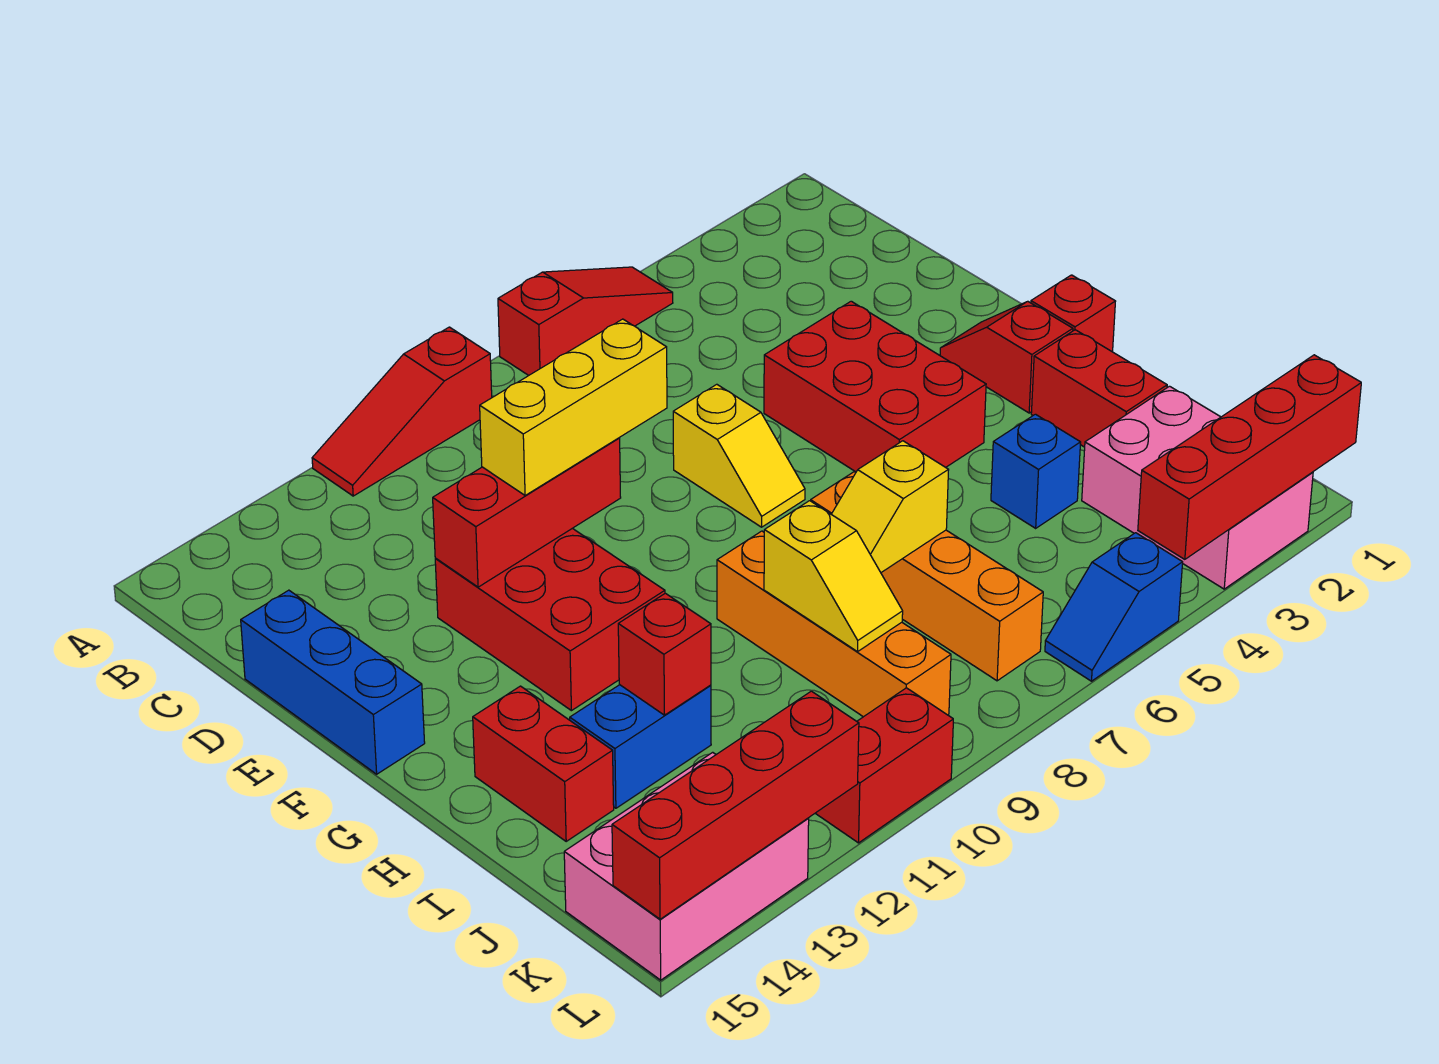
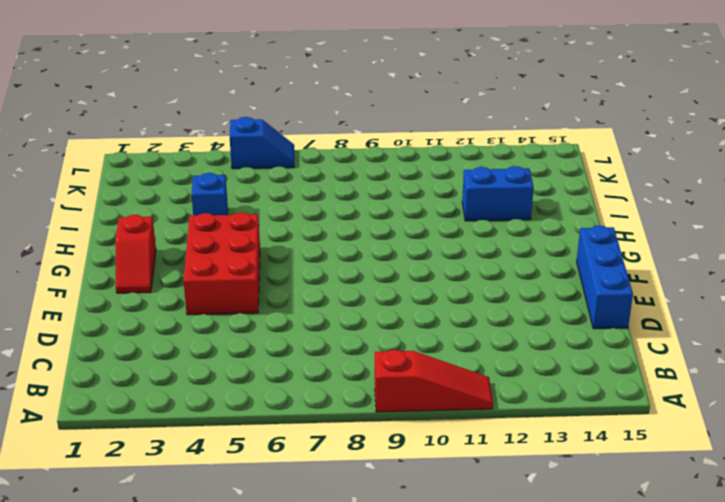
none -> red slope A5:A7 level 1 top 7
none -> yellow slope E7:F7 level 1 top E
none -> red brick E11:G12 level 1

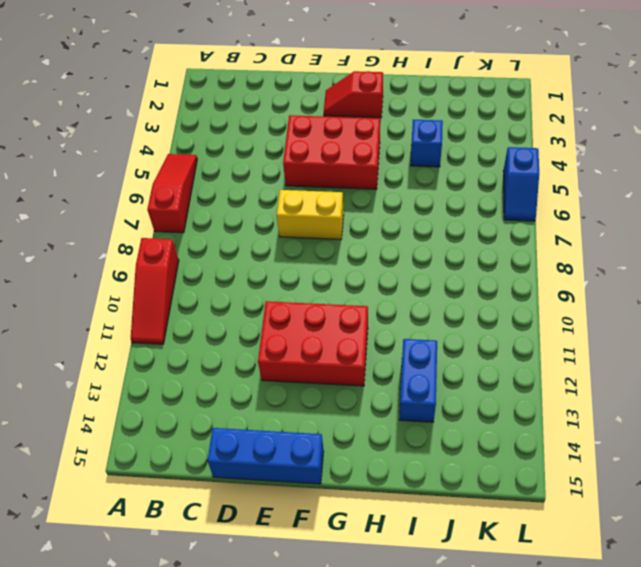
yellow brick E7:F7 level 1 -> yellow slope E7:F7 level 1 top E
none -> red brick G1 level 1
none -> red brick H2:I2 level 1
none -> orange brick H7:K7 level 1

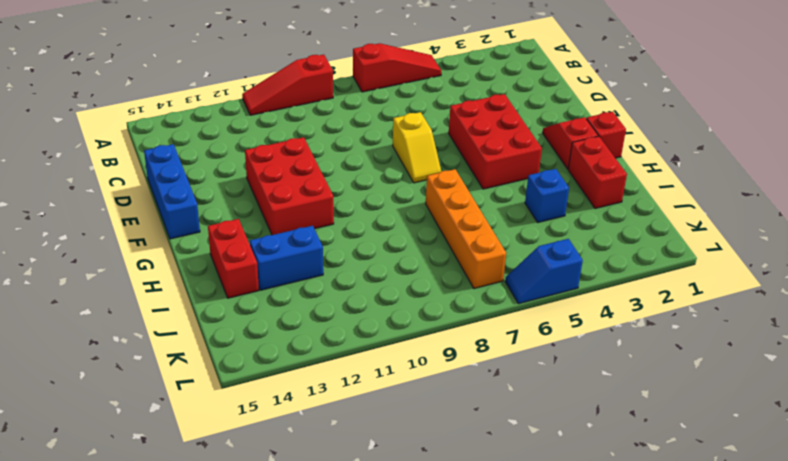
none -> orange brick H9:K9 level 1
none -> pink brick J2:L3 level 1
none -> pink brick K13:L15 level 1

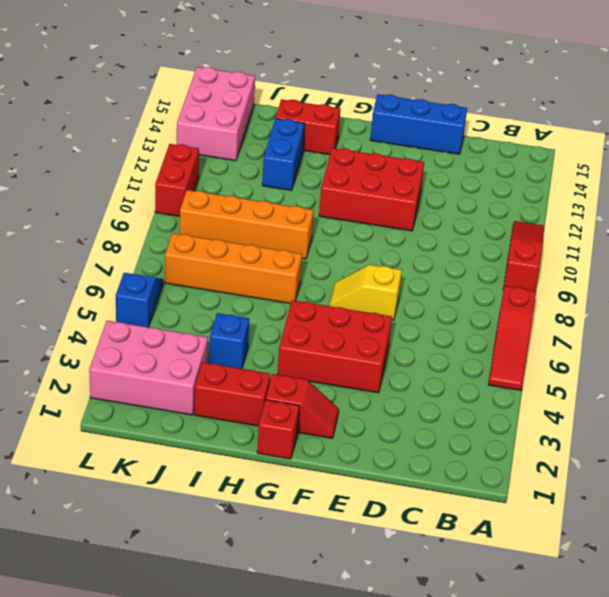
none -> red brick E10:E12 level 2
none -> yellow slope I7:I8 level 2 top 7
none -> yellow slope I9:J9 level 2 top I

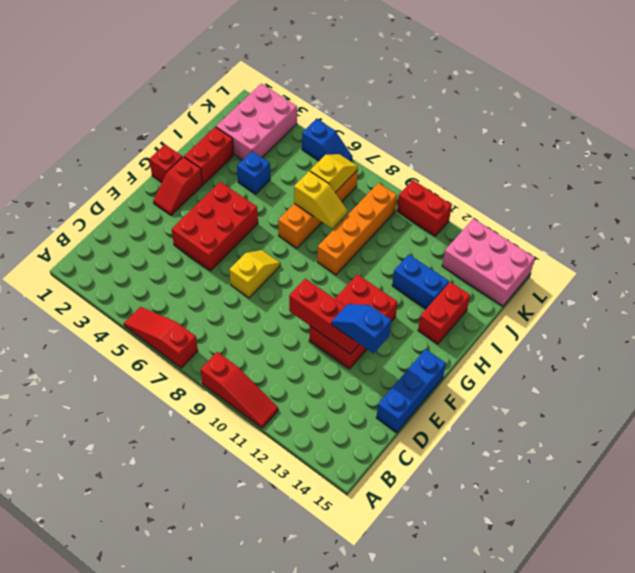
blue slope E12:E13 level 3 top 13 -> none
yellow slope J7:K7 level 2 top J -> yellow slope I9:J9 level 2 top I
none -> red brick I12 level 2
none -> red brick L1:L4 level 2
none -> red brick L12:L15 level 2

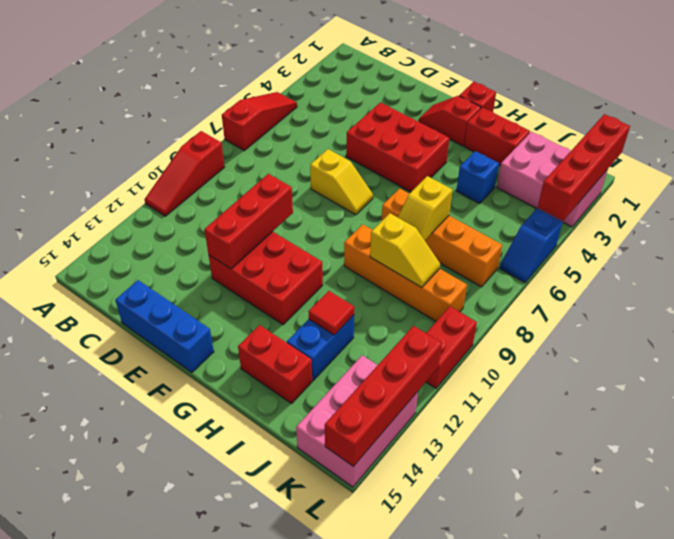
red tile I12 level 2 -> red brick I12 level 2
none -> yellow brick E9:E11 level 3

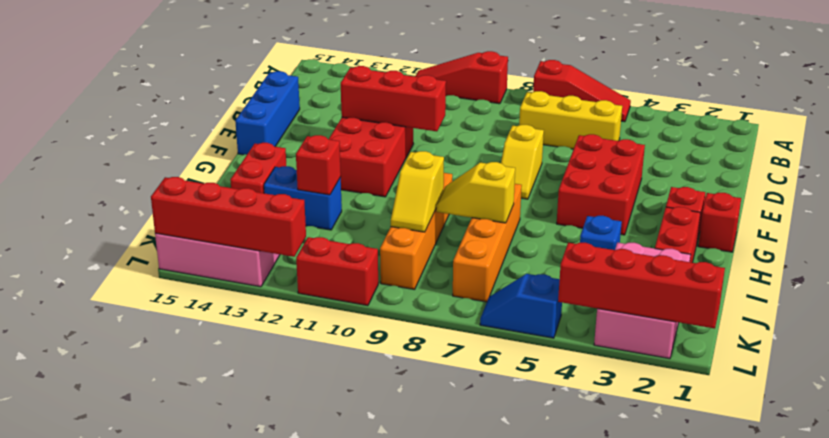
yellow brick C5:C7 level 1 -> yellow brick E9:E11 level 3

